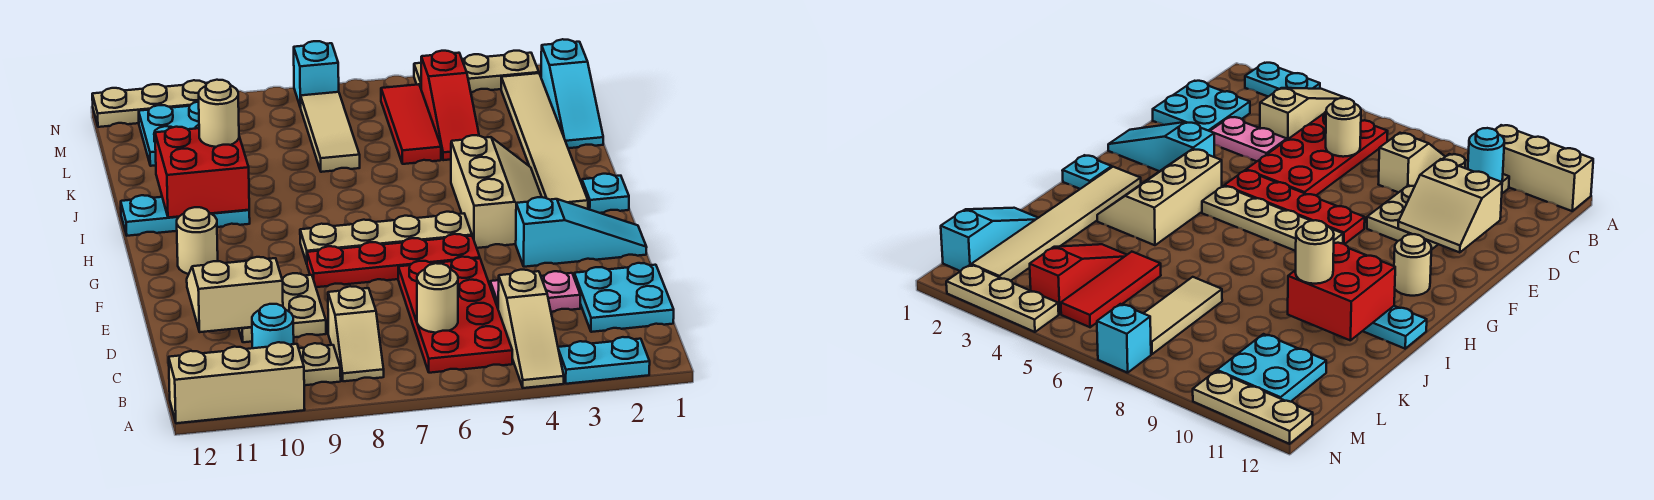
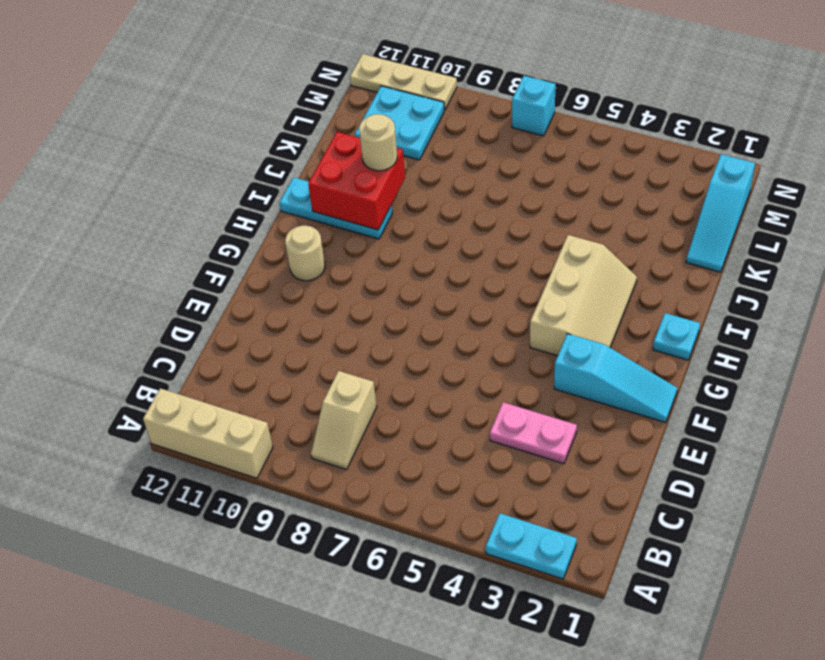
none -> tan slope A4:C4 level 1 top C
none -> red plate B5:E6 level 1
none -> tan plate B9:B10 level 1
none -> cyan plate C1:D2 level 1

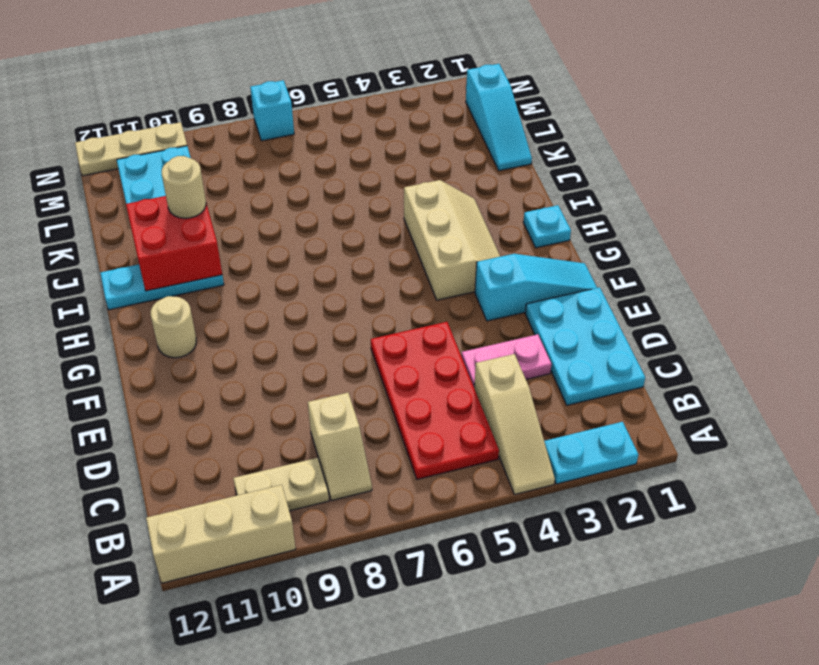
cyan plate C1:E2 level 1 -> cyan plate C1:D2 level 1
none -> tan plate D9:E10 level 1
none -> red plate F5:F8 level 1
none -> tan plate G5:G8 level 1
none -> tan tile H2:M2 level 1

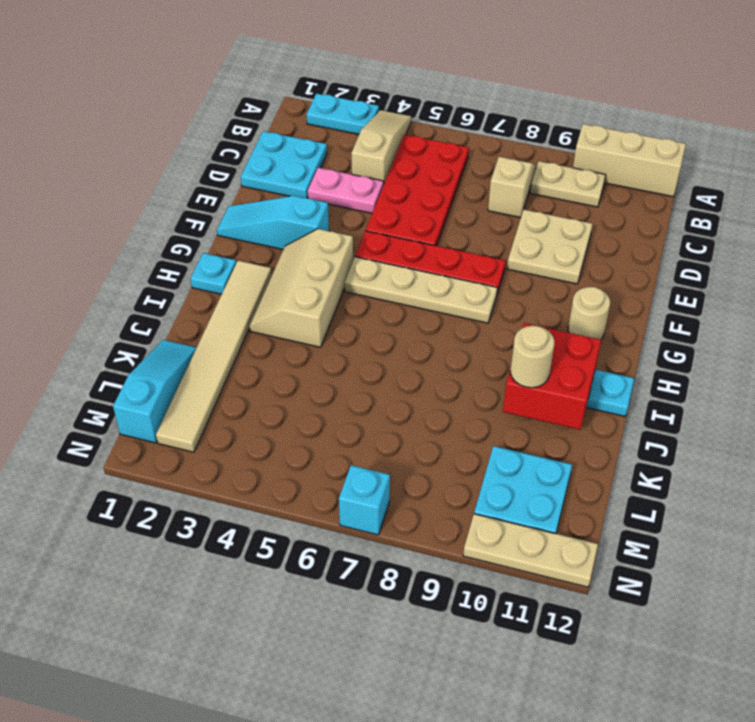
none -> red slope K4:M4 level 1 top M
none -> red tile K5:M5 level 1
none -> tan tile K7:M7 level 1
none -> tan plate N2:N4 level 1

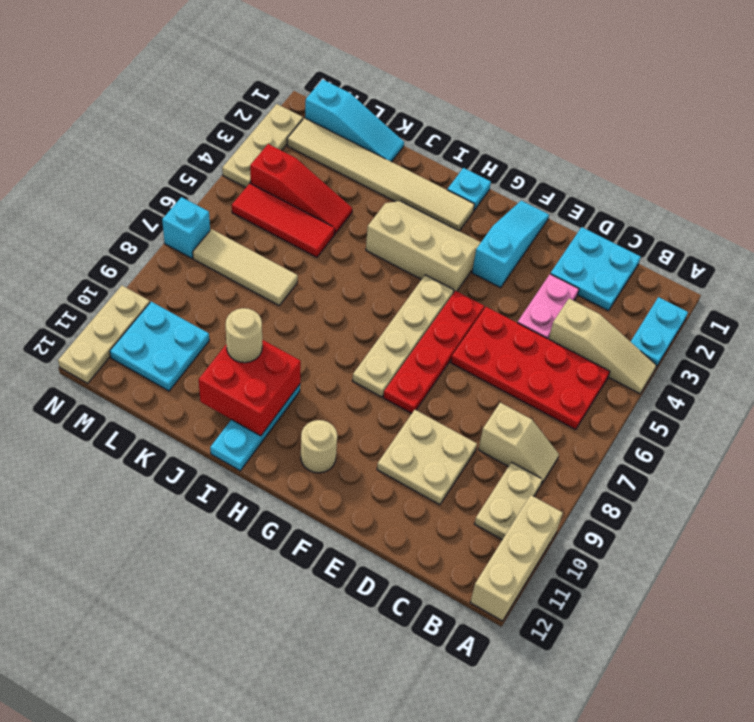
none -> cyan round brick B10 level 2
none -> tan round brick C6 level 2
none -> tan slope D10:E11 level 2 top D

